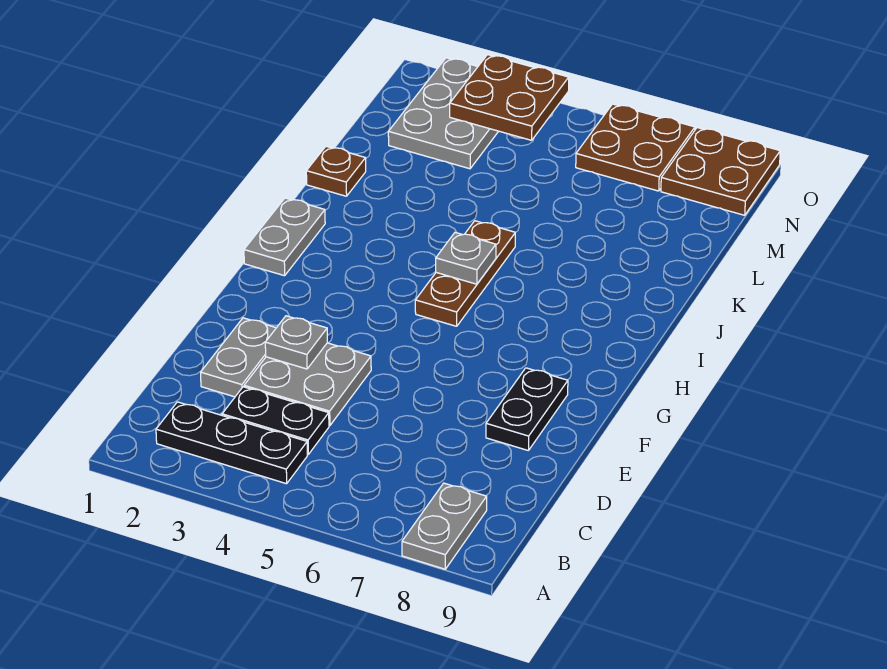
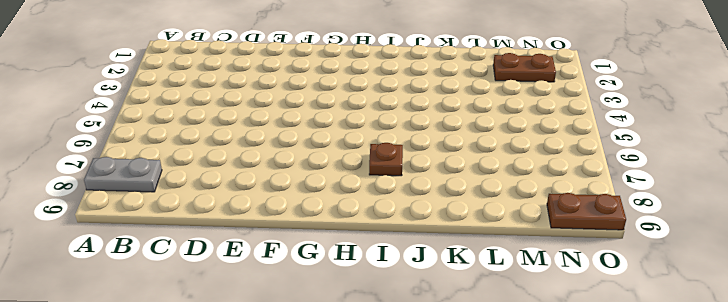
brown plate I7 level 1 -> brown plate K1 level 1
brown plate M2:N2 level 1 -> grey plate M2:O3 level 1
brown plate N9:O9 level 1 -> brown plate N8:O9 level 1
none -> black plate B2:B4 level 1
none -> black plate C3:C4 level 1
none -> grey plate D2:E2 level 1

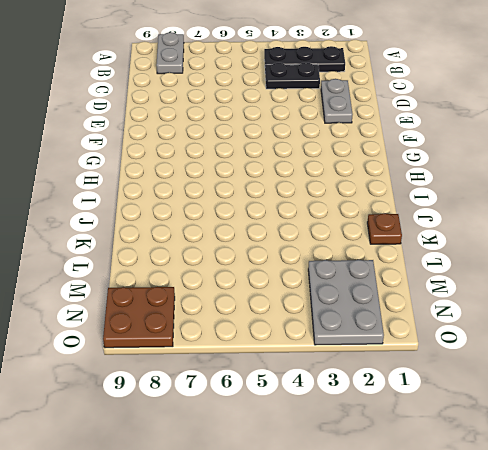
none -> grey plate D3:E4 level 1
none -> black plate E8:F8 level 1
none -> grey plate H1:I1 level 1

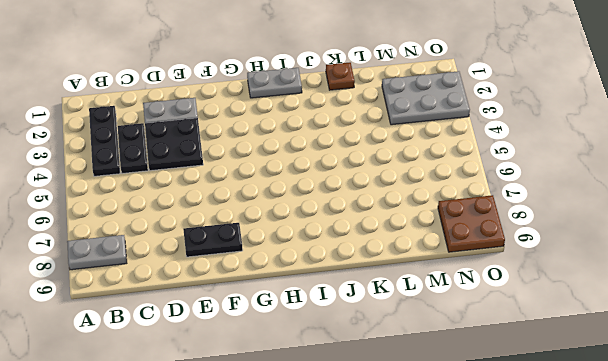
black plate D3:E4 level 1 -> grey plate D3:E4 level 1
none -> brown plate H5:J5 level 1
none -> brown plate N6:O7 level 1
none -> grey plate E3 level 2

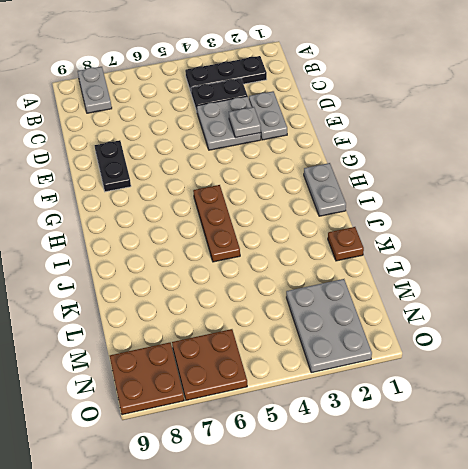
none -> grey plate I5 level 2
none -> brown plate N3:O4 level 2

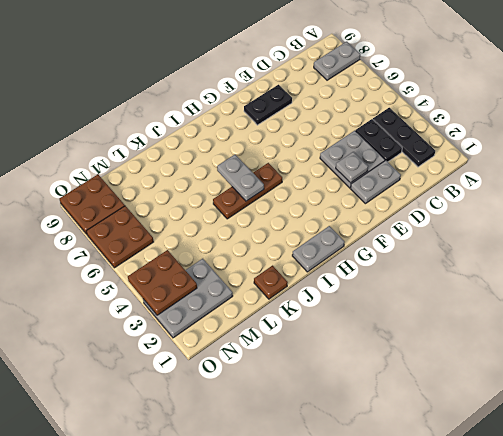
grey plate I5:I6 level 2 -> grey plate I5 level 2

